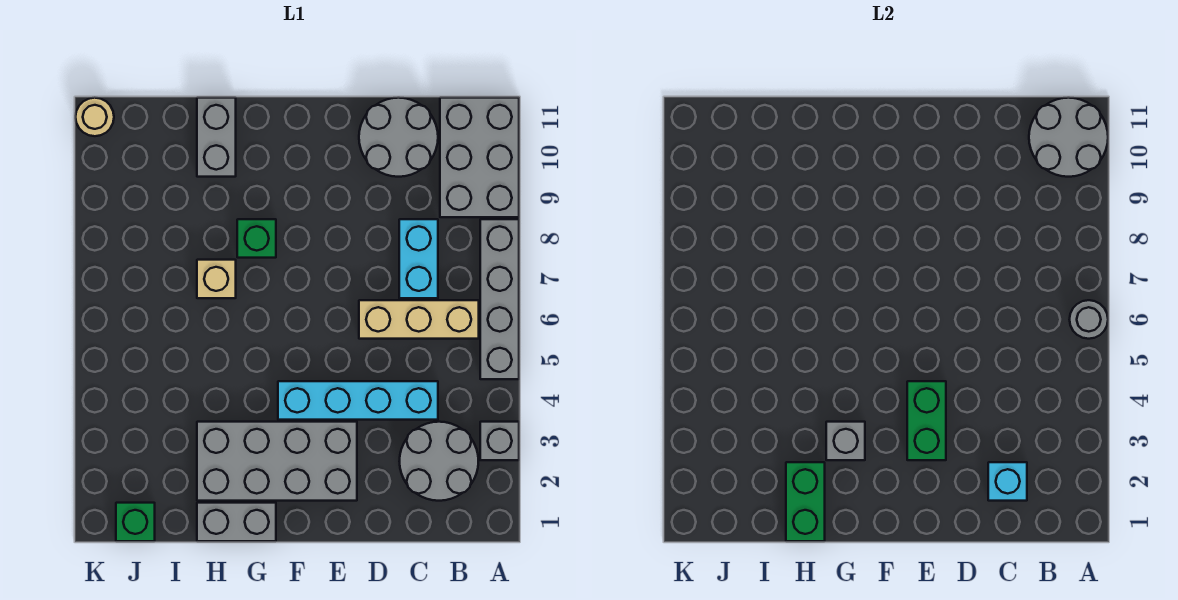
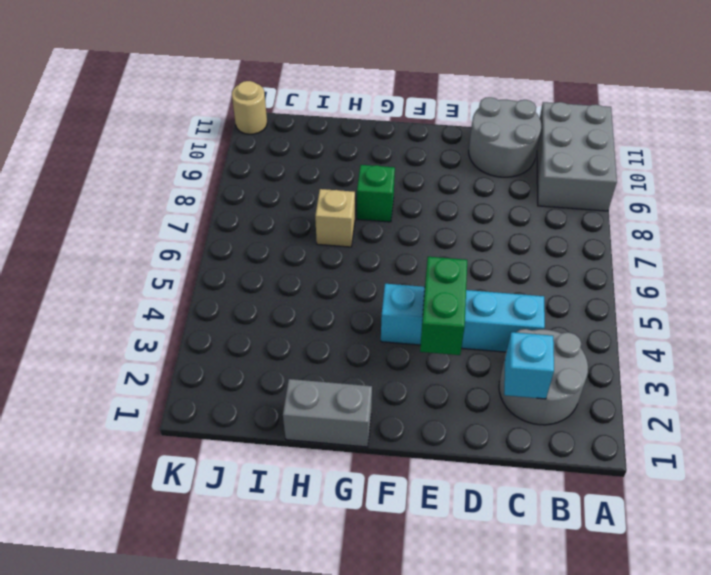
none -> grey brick A3 level 1
none -> grey brick A5:A8 level 1
none -> tan brick B6:D6 level 1

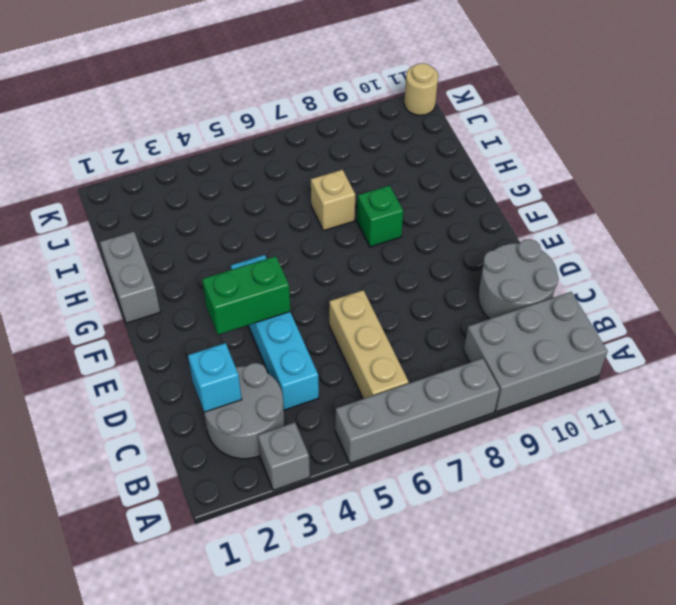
none -> cyan brick C7:C8 level 1
none -> grey brick E2:H3 level 1
none -> grey brick H10:H11 level 1

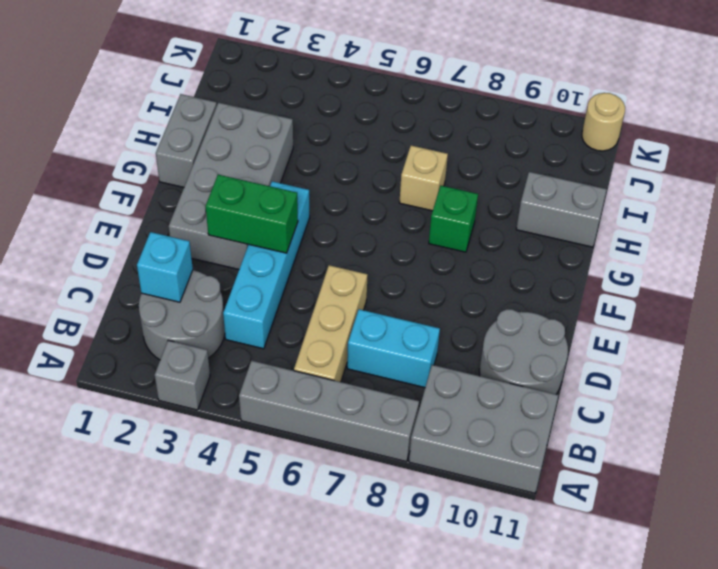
none -> green brick J1 level 1
none -> grey round brick A6 level 2
none -> grey round brick A10:B11 level 2

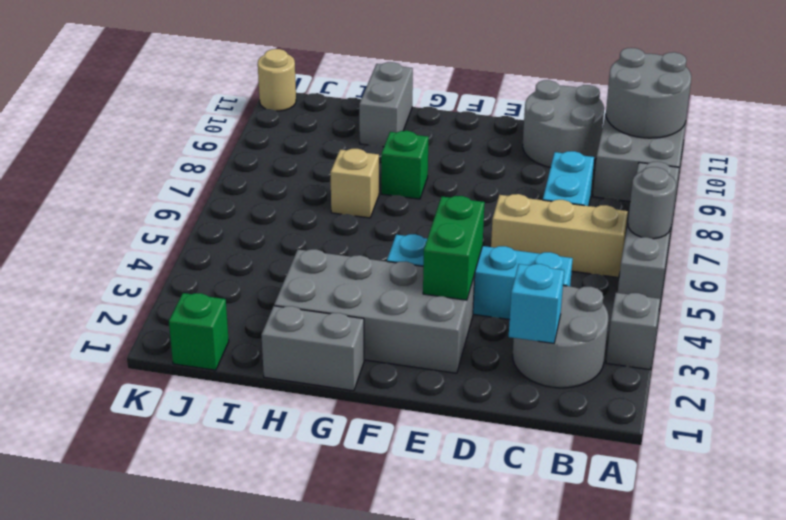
none -> grey brick G3 level 2
none -> green brick H1:H2 level 2

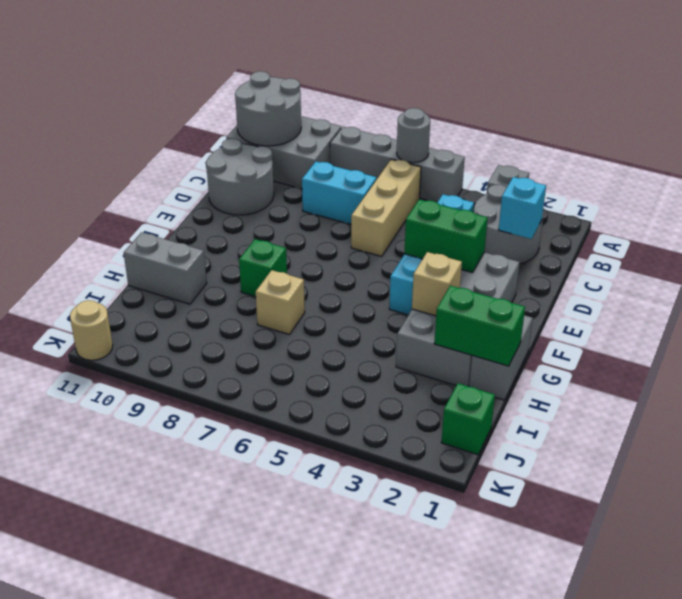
tan brick G3 level 2 -> grey brick G3 level 2

